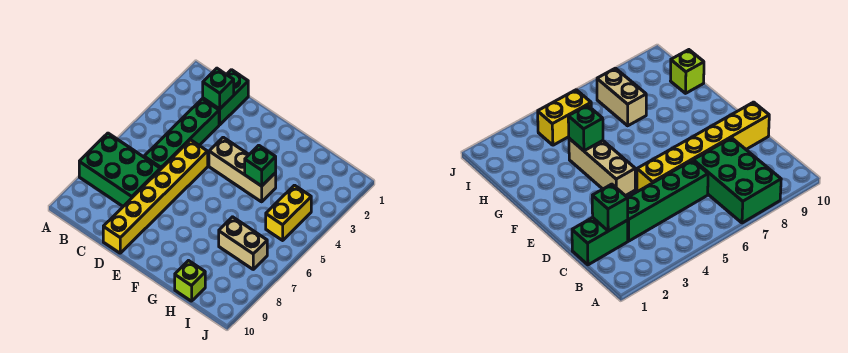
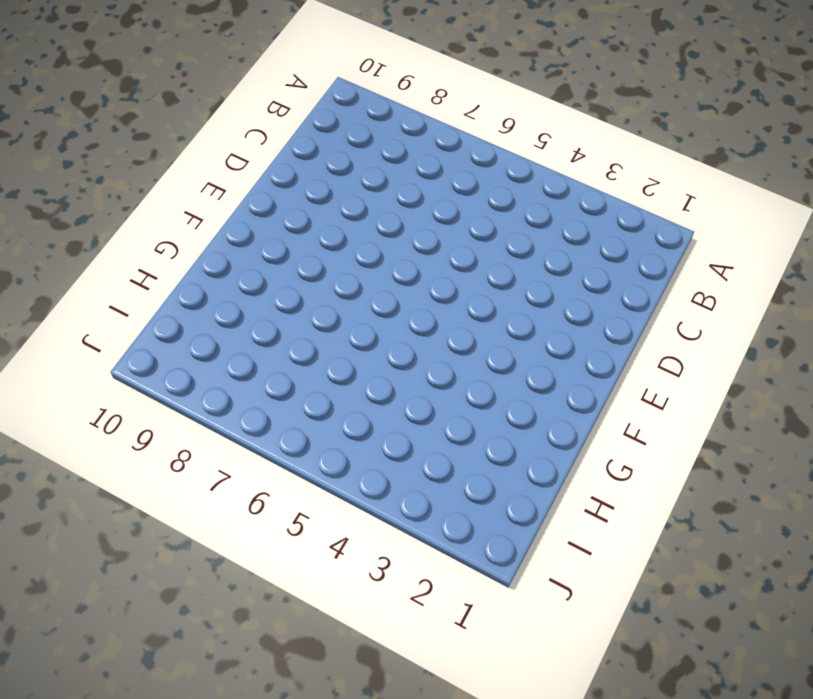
none -> green brick A7:C8 level 1
none -> green brick C1:C2 level 1

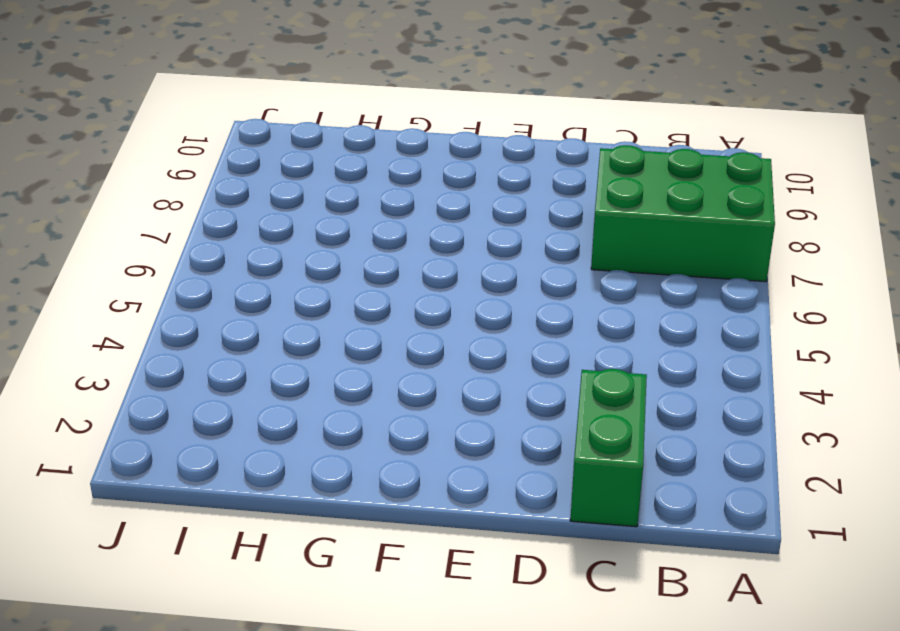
none -> green brick C3:C6 level 1
none -> yellow brick D5:D10 level 1

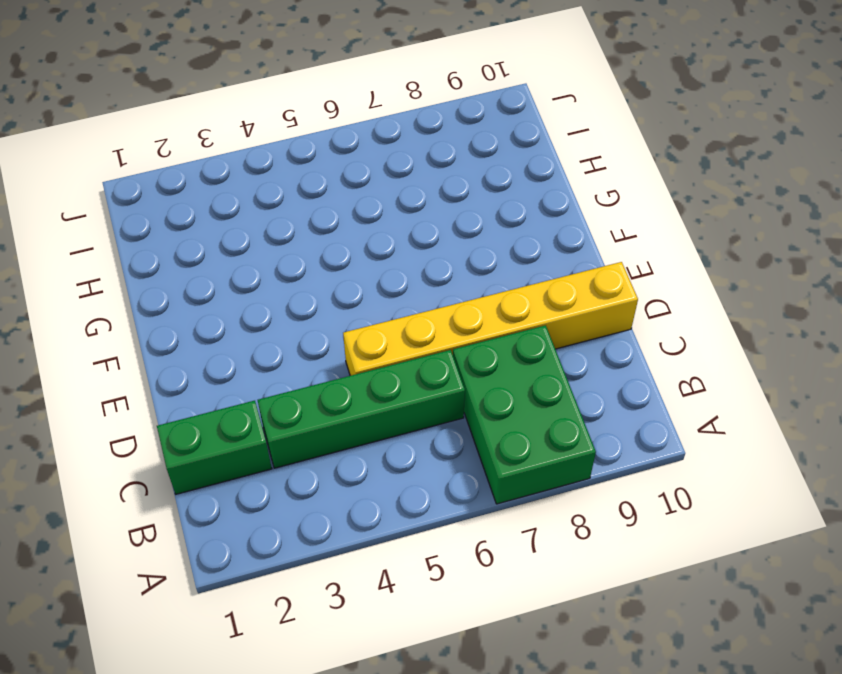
none -> tan brick E4:G4 level 1
none -> tan brick H7:I7 level 1

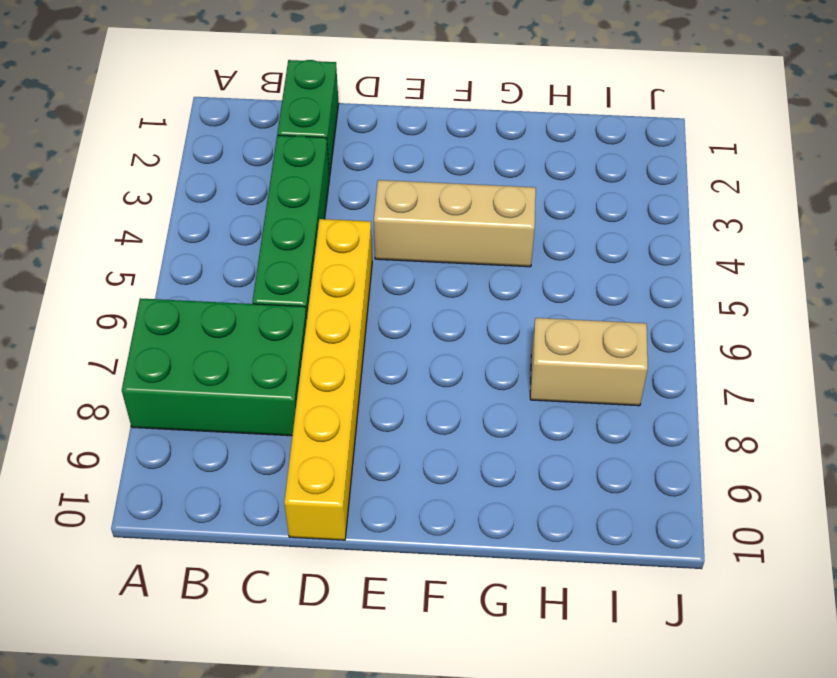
none -> lime brick H10 level 1
none -> yellow brick I4:I5 level 1

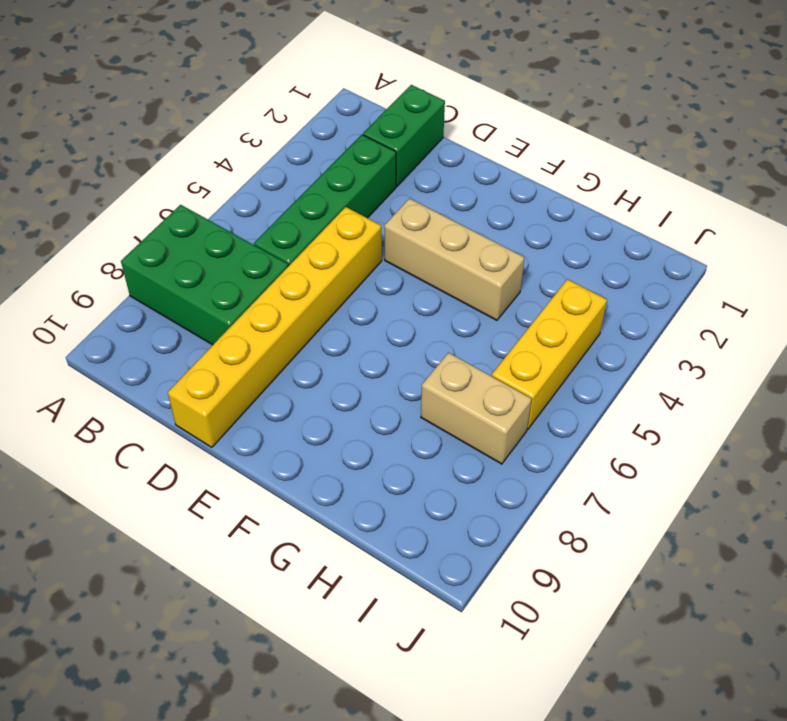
yellow brick I4:I6 level 1 -> yellow brick I4:I5 level 1
none -> lime brick H10 level 1
none -> green brick C2 level 2

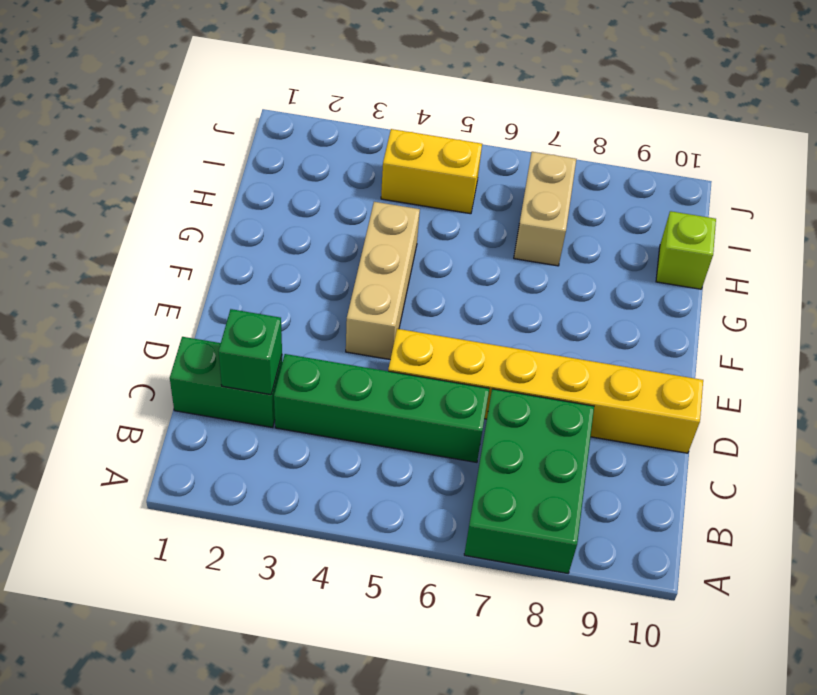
none -> green brick G4 level 2

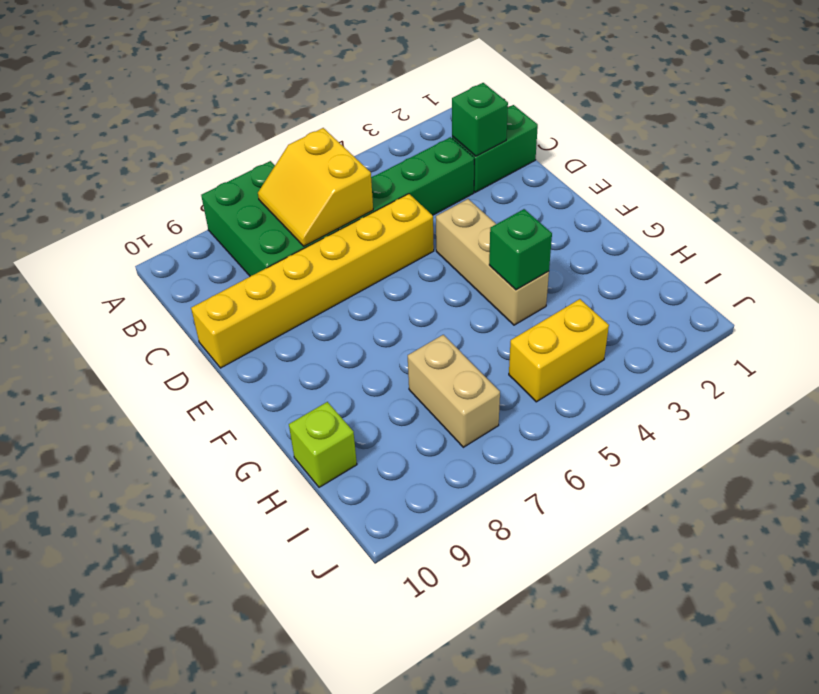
yellow slope B6:C7 level 2 top 6 -> none

